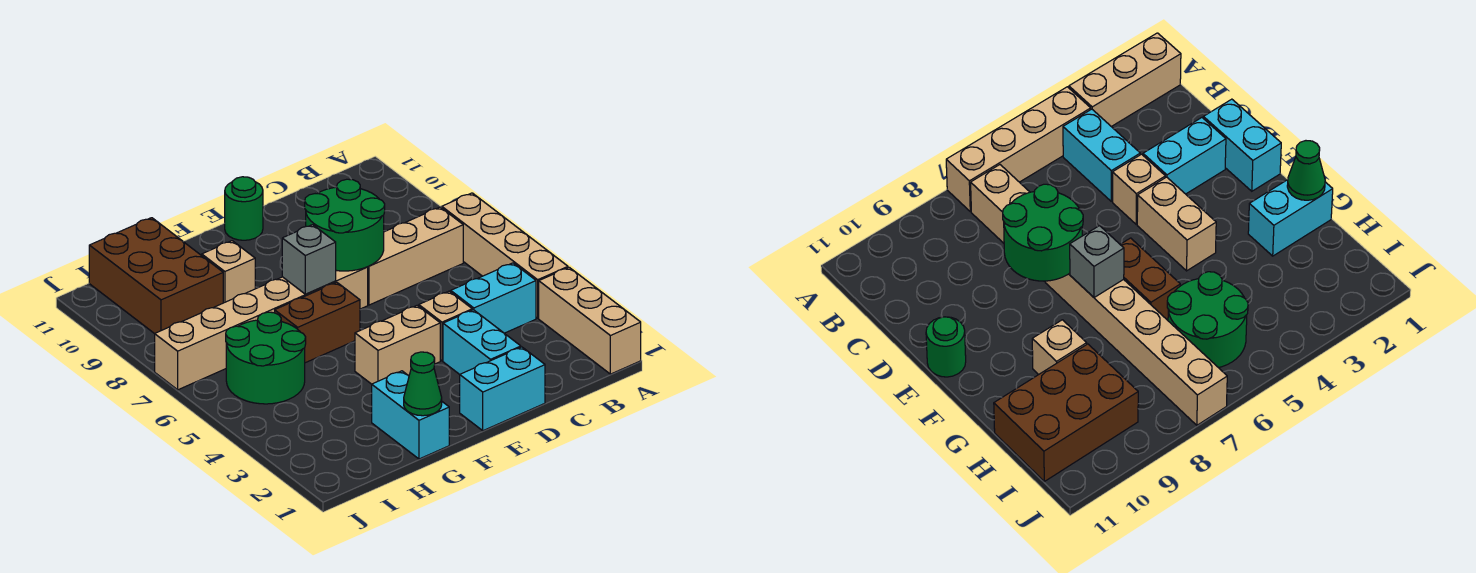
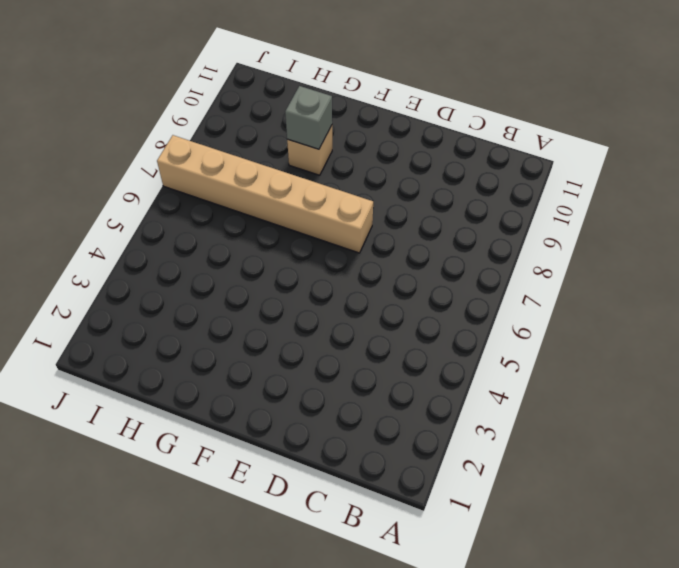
grey brick G9 level 2 -> grey brick F7 level 2
none -> tan brick A1:A3 level 1
none -> tan brick A4:A7 level 1
none -> cyan brick B4:C4 level 1

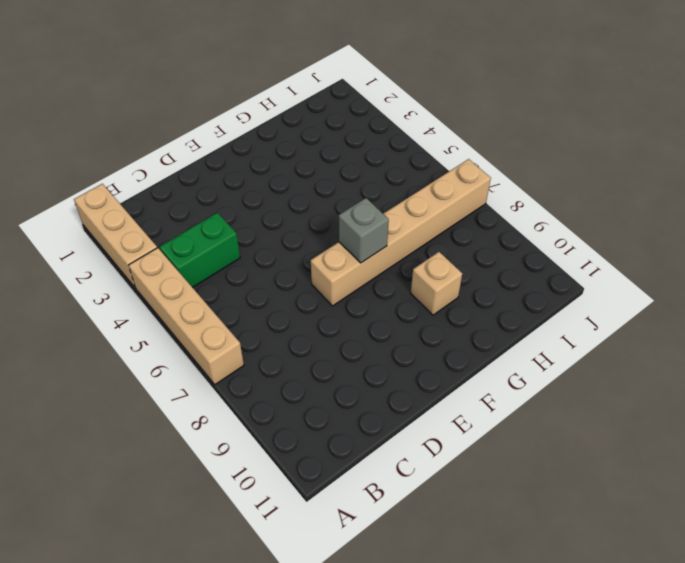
green brick B4:C4 level 1 -> cyan brick B4:C4 level 1
none -> tan brick B7:D7 level 1
none -> cyan brick D1:E1 level 1
none -> cyan brick D2:D3 level 1

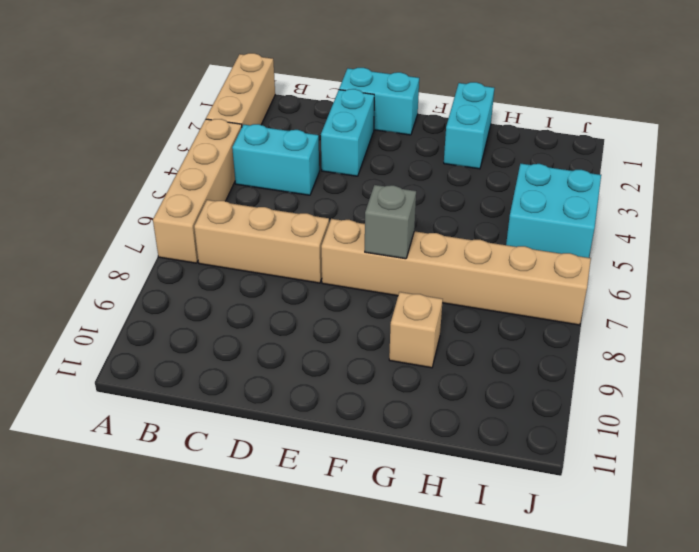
cyan brick I4:J5 level 1 -> green round brick H5:I6 level 1
none -> tan brick D4 level 1
none -> tan brick E4:F4 level 1
none -> green round brick E11 level 1

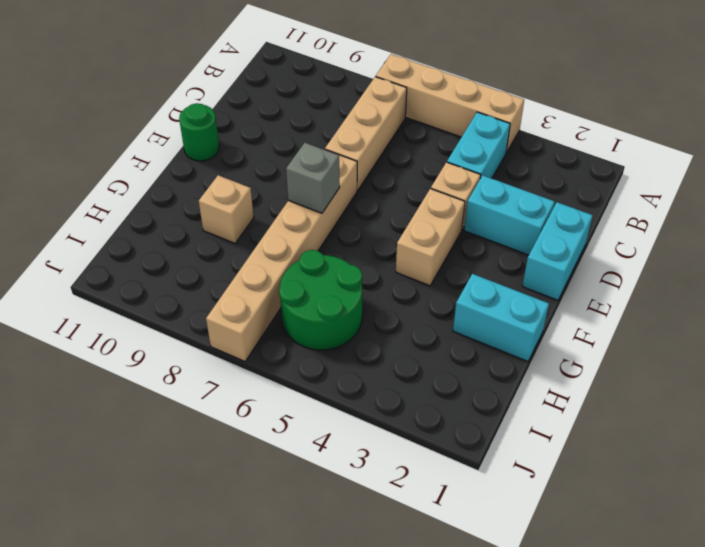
none -> tan brick A1:A3 level 1
none -> brown brick F6:G6 level 1
none -> brown brick H9:I11 level 1

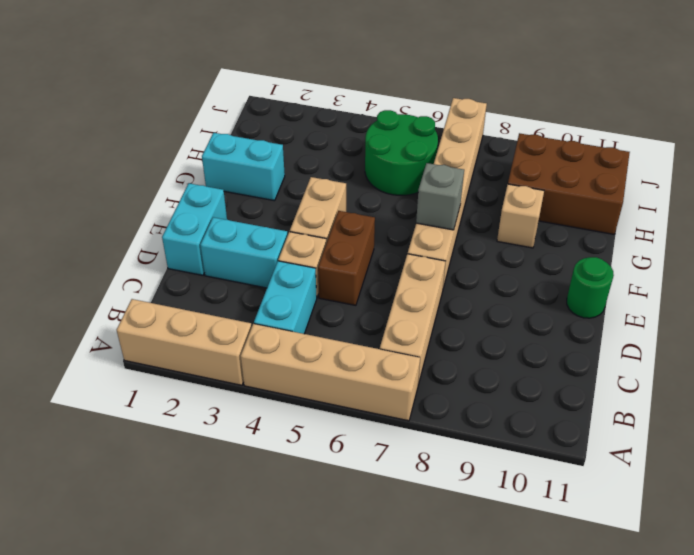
brown brick D5:E5 level 1 -> brown brick F6:G6 level 1
none -> green round brick D7:E8 level 2
none -> green cone G1 level 2

